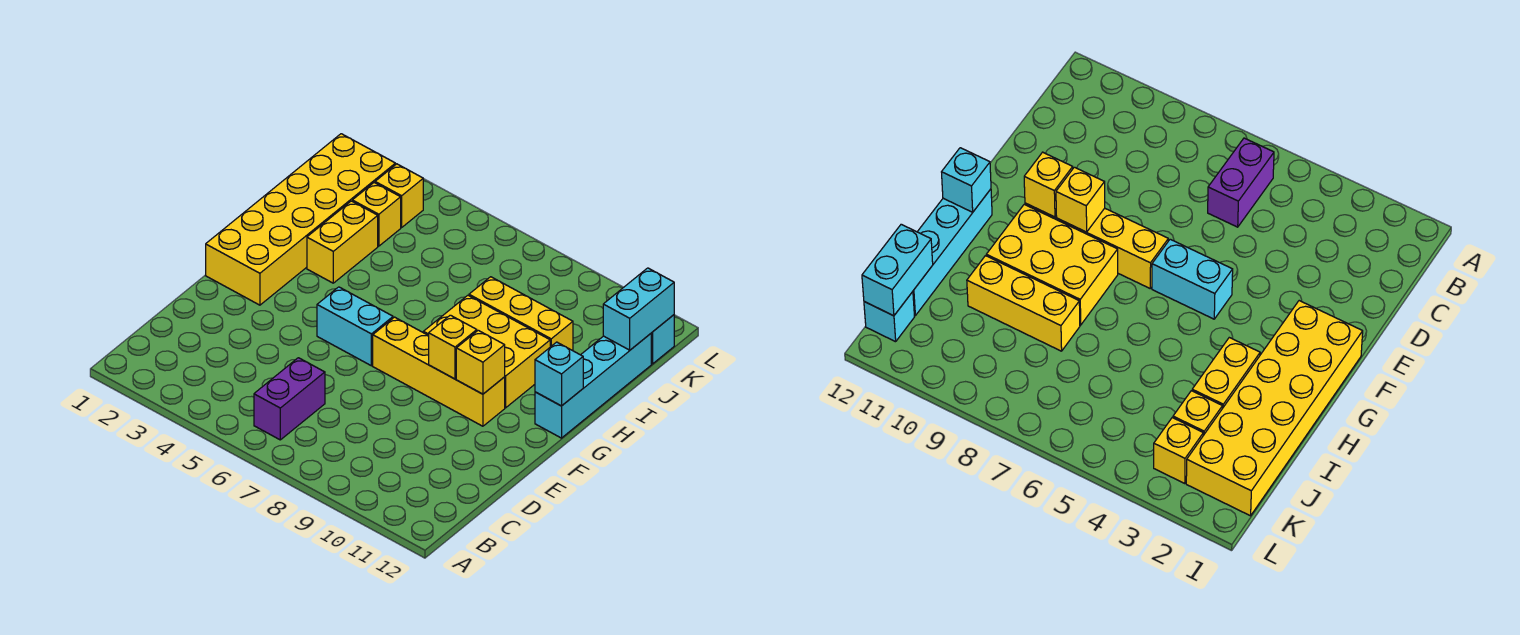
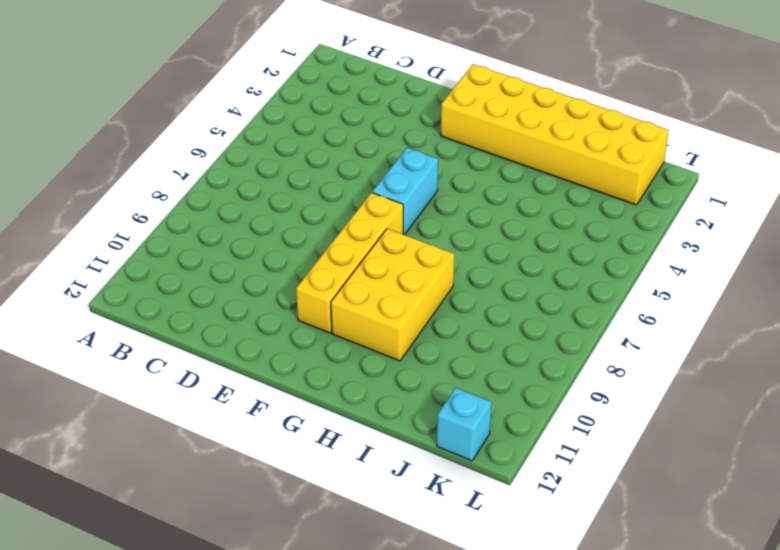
none -> purple brick B6:C6 level 1
none -> cyan brick G12:J12 level 1
none -> yellow brick H3:I3 level 1

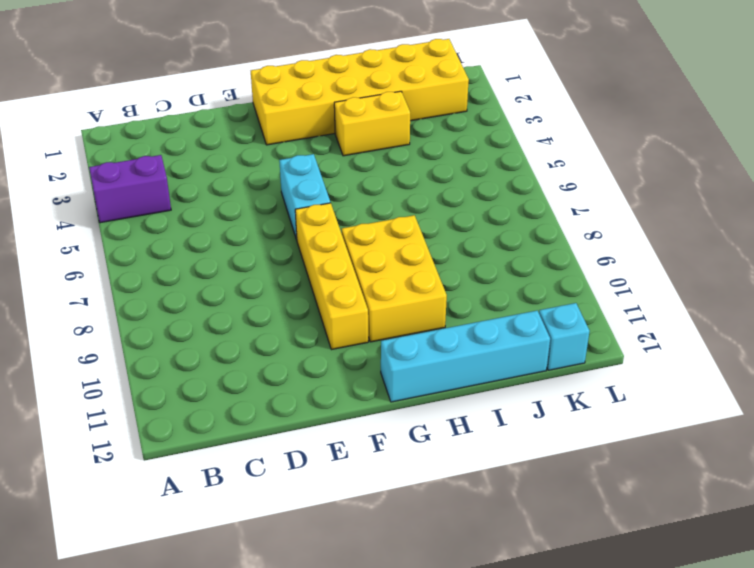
purple brick A4:B4 level 1 -> purple brick B6:C6 level 1
none -> yellow brick I8:I10 level 1
none -> yellow brick J3 level 1
none -> yellow brick K3 level 1

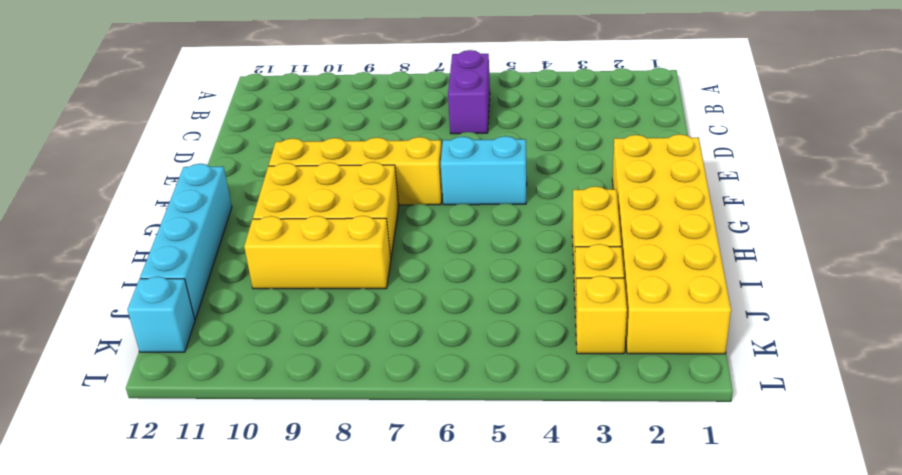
none -> yellow brick F9 level 2
none -> yellow brick F10 level 2
none -> cyan brick G12 level 2

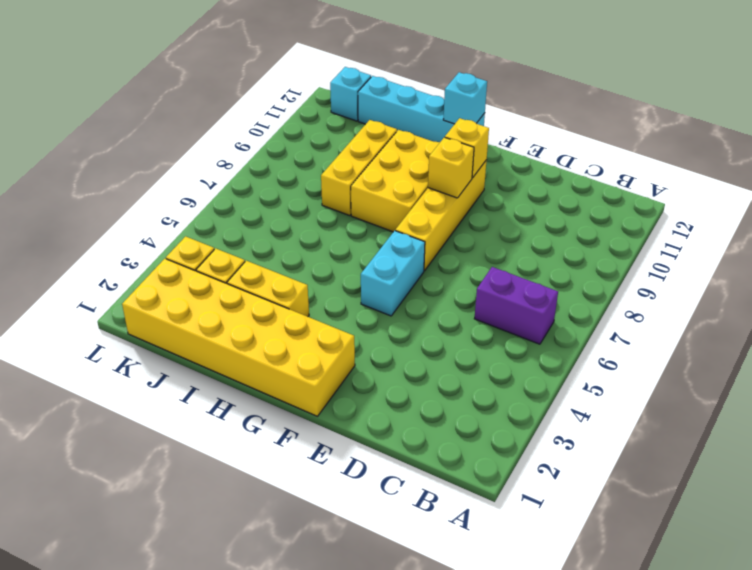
none -> cyan brick J12:K12 level 2

